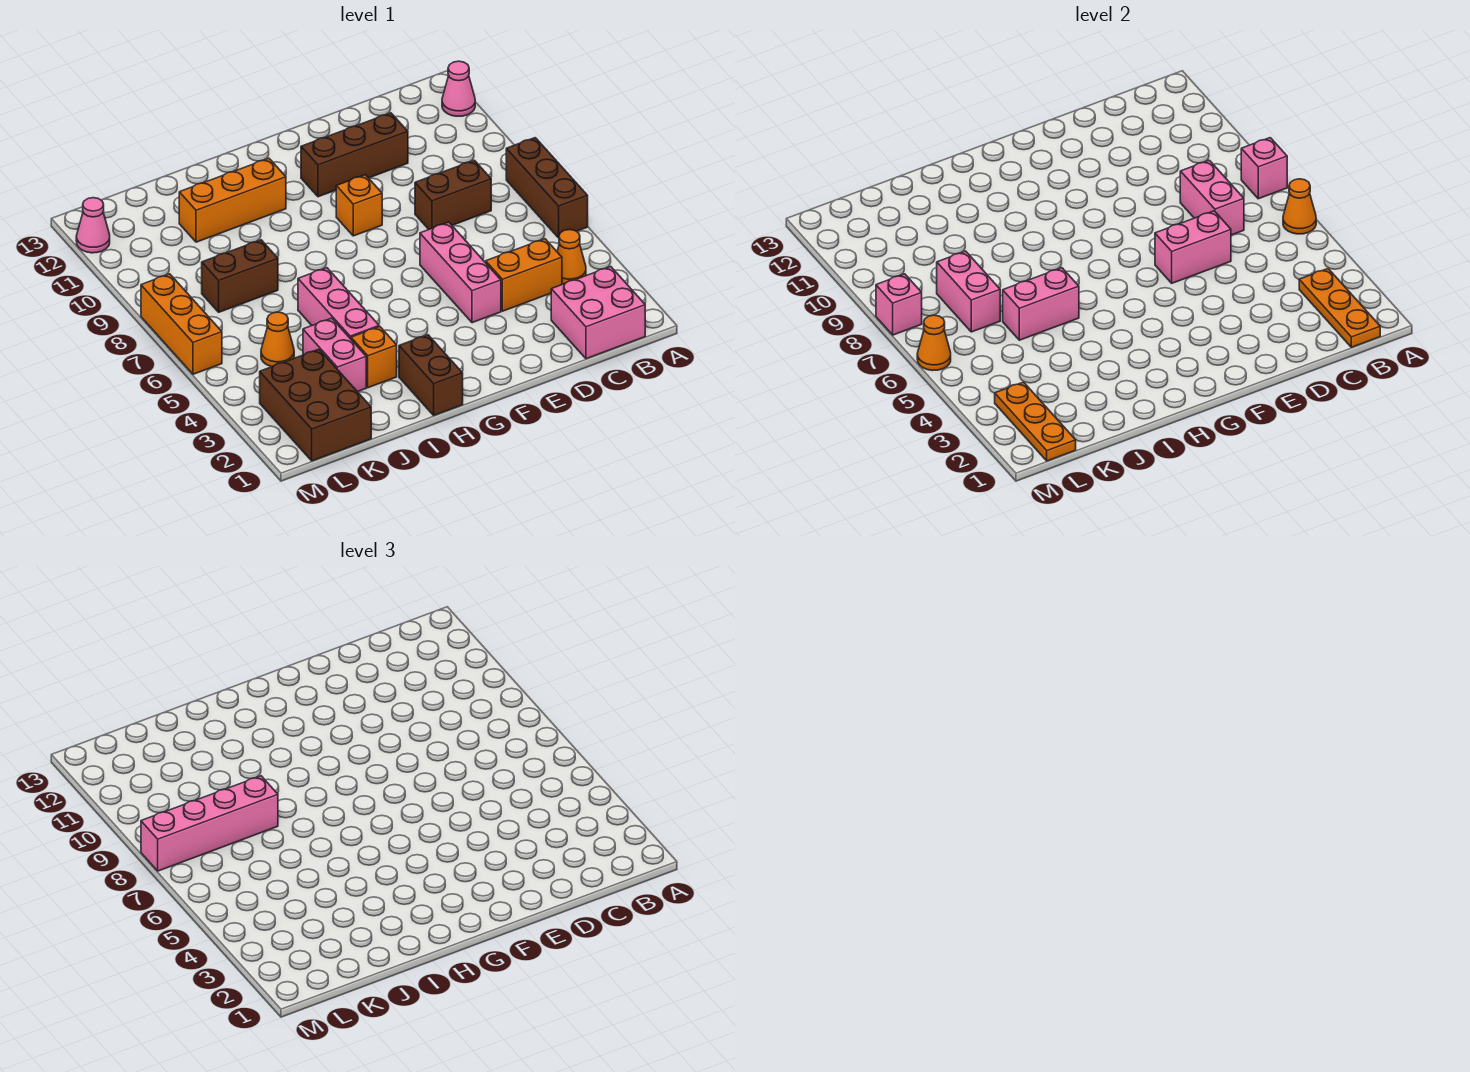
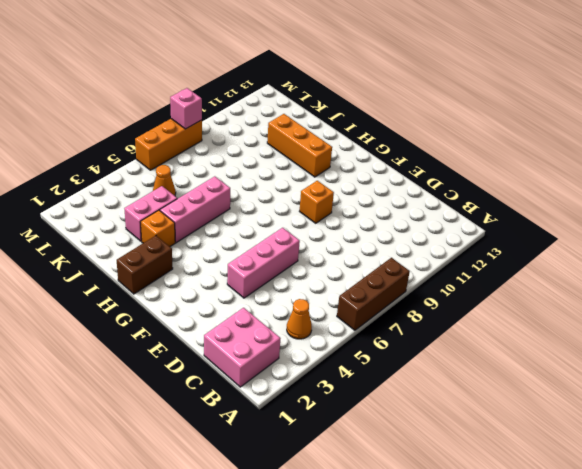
none -> pink cone A12 level 1
none -> orange brick C4:D4 level 1
none -> brown brick C8:D8 level 1
none -> brown brick D11:F11 level 1

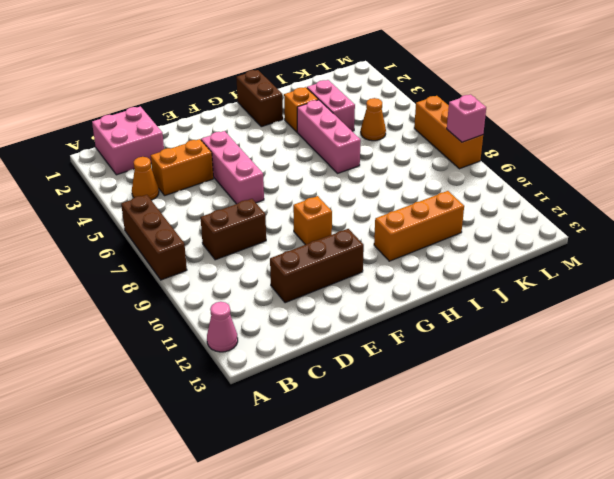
none -> brown brick J8:K8 level 1
none -> brown brick K1:L3 level 1
none -> pink cone M12 level 1
none -> orange cone A6 level 2

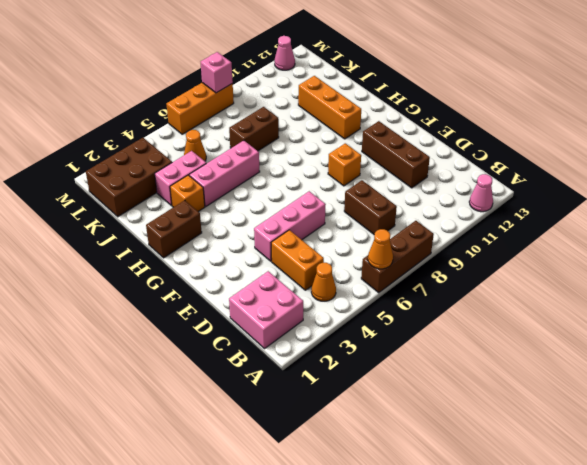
brown brick J7:J8 level 1 -> brown brick J8:K8 level 1
none -> pink brick A8 level 2
none -> orange plate B1:B3 level 2
none -> pink brick C7:C8 level 2
none -> pink brick D6:E6 level 2

